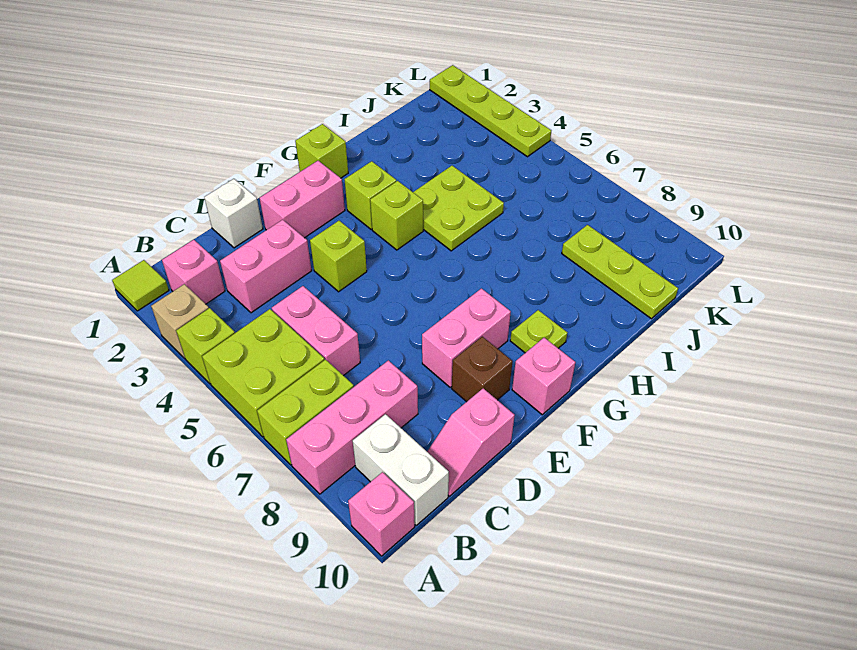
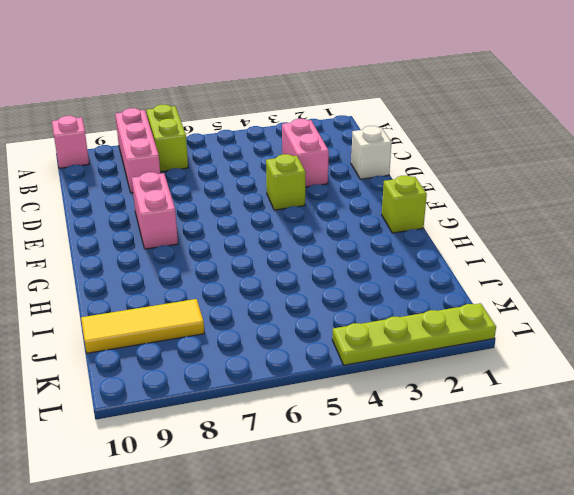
yellow tile J8:J10 level 1 -> lime plate J8:J10 level 1
none -> lime tile A1 level 1
none -> tan brick A3 level 1
none -> lime brick A4 level 1

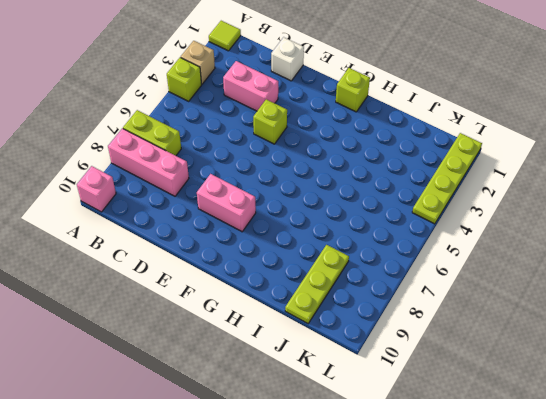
none -> lime brick A5:B6 level 1
none -> pink brick B2 level 1
none -> white brick B9:B10 level 1

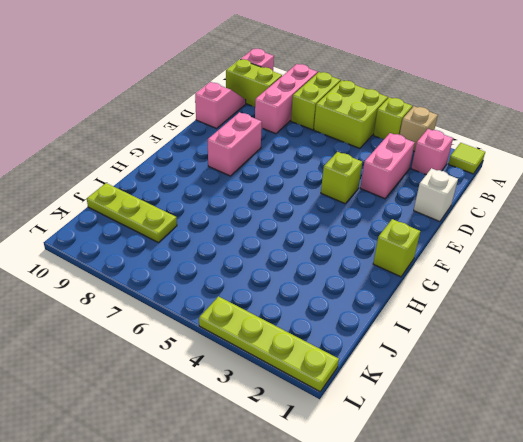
lime brick B9:B10 level 1 -> white brick B9:B10 level 1
none -> pink brick C5:C6 level 1
none -> pink brick E2:F2 level 1
none -> brown brick E9 level 1

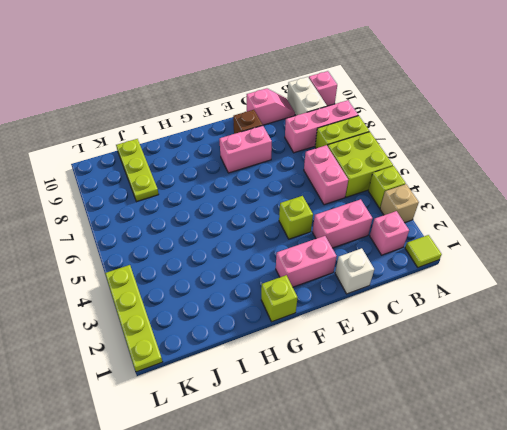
none -> pink brick F10 level 1
none -> lime brick G3 level 1
none -> lime brick G4 level 1

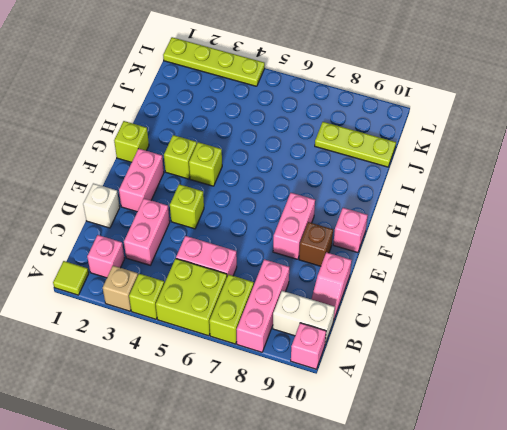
none -> lime plate G9 level 1
none -> lime plate H4:I5 level 1

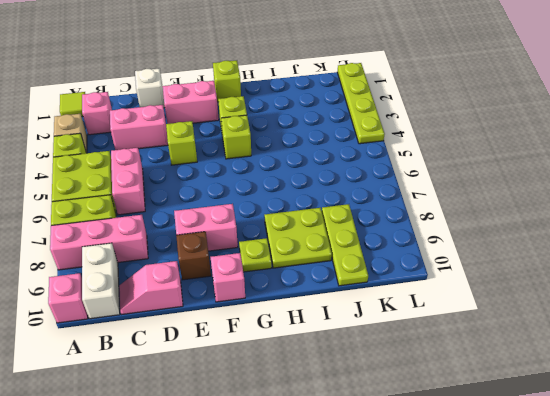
lime plate H8:I9 level 1 -> lime plate H4:I5 level 1

